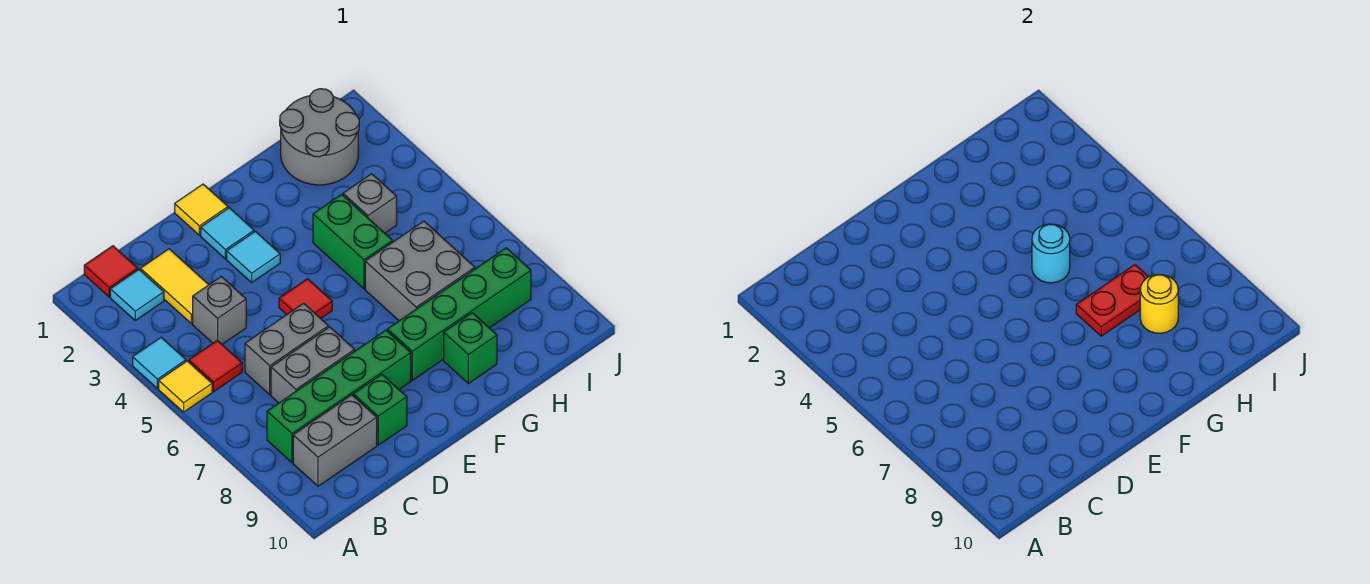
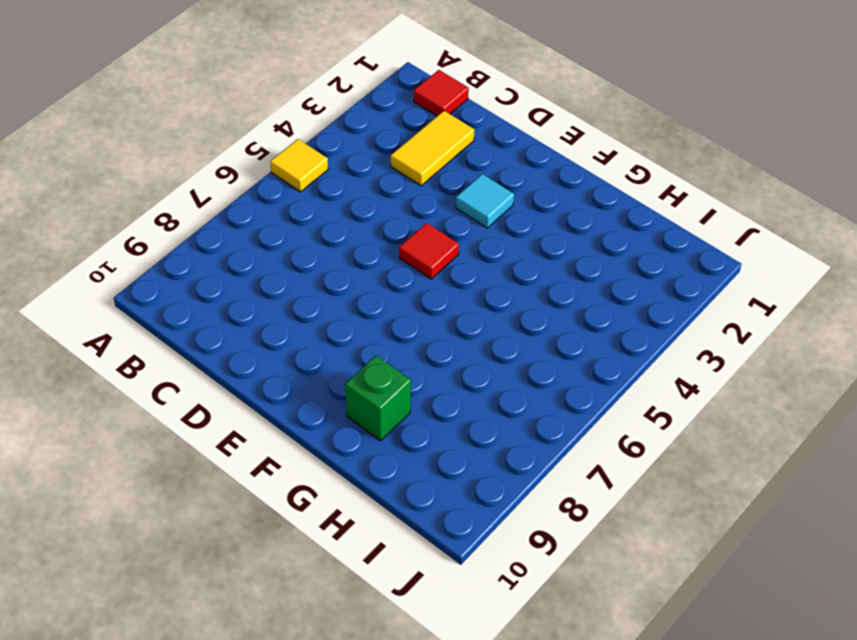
none -> cyan tile A4 level 1
none -> cyan tile B2 level 1
none -> red tile B5 level 1

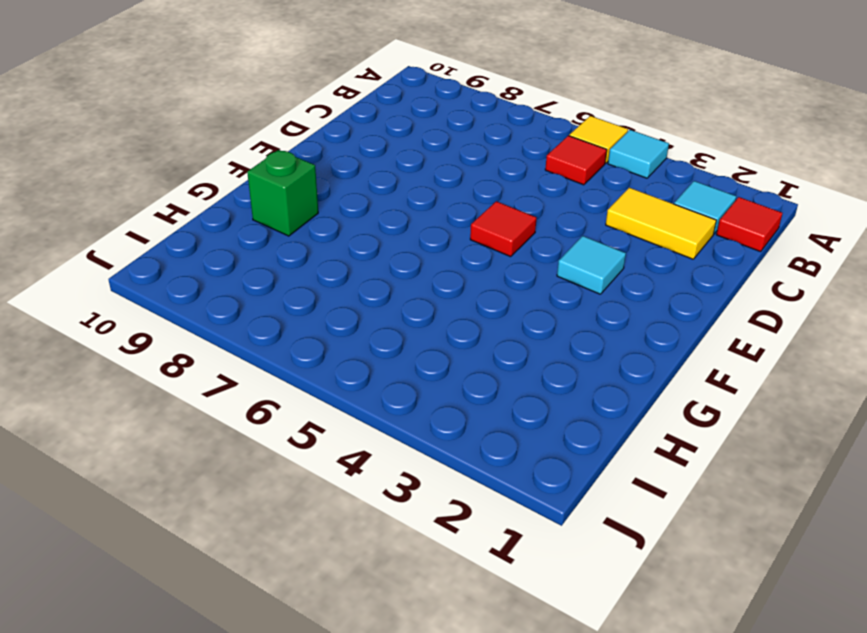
none -> green brick B8:E8 level 1
none -> grey brick B9:C9 level 1
none -> grey brick C4 level 1

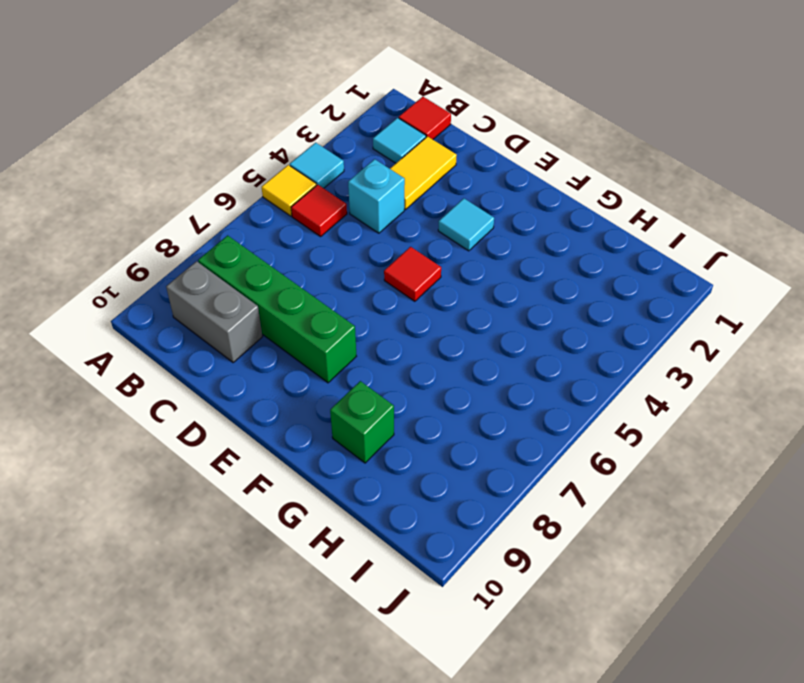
cyan brick C4 level 1 -> grey brick C4 level 1
none -> grey brick C6:D6 level 1
none -> grey brick C7:D7 level 1
none -> green brick D9 level 1

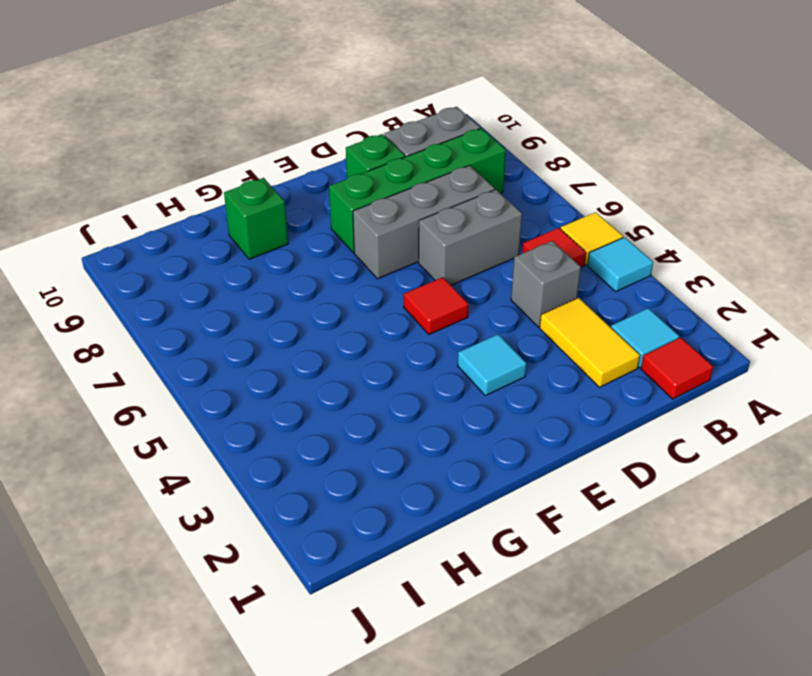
grey brick C7:E7 level 1 -> grey brick C7:D7 level 1
none -> yellow tile E1 level 1
none -> cyan tile E2 level 1
none -> green brick F8:I8 level 1

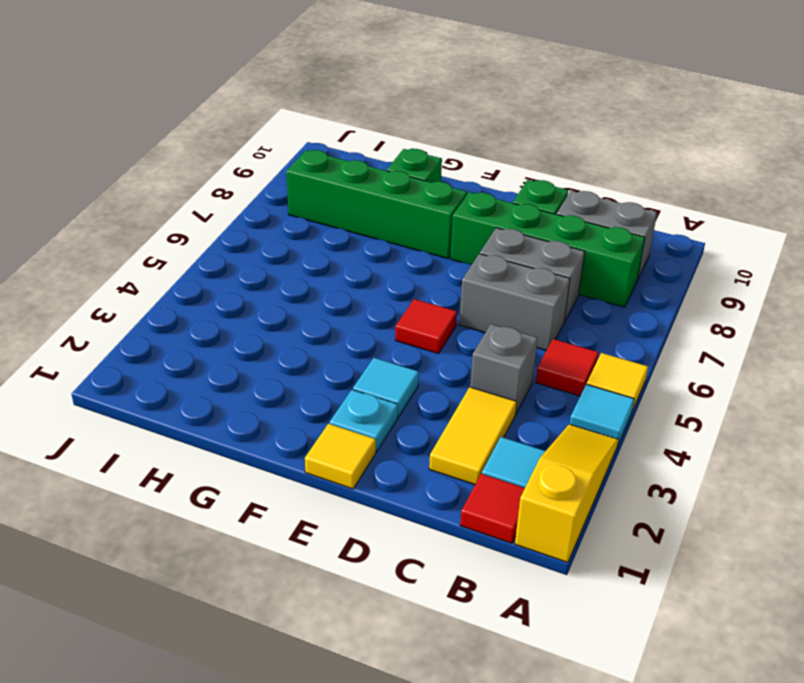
yellow slope A1:A3 level 1 top 1 -> none
cyan plate E2 level 1 -> cyan tile E2 level 1
none -> green brick G4:G5 level 1
none -> grey brick G6:H7 level 1
none -> grey round brick H1:I2 level 1

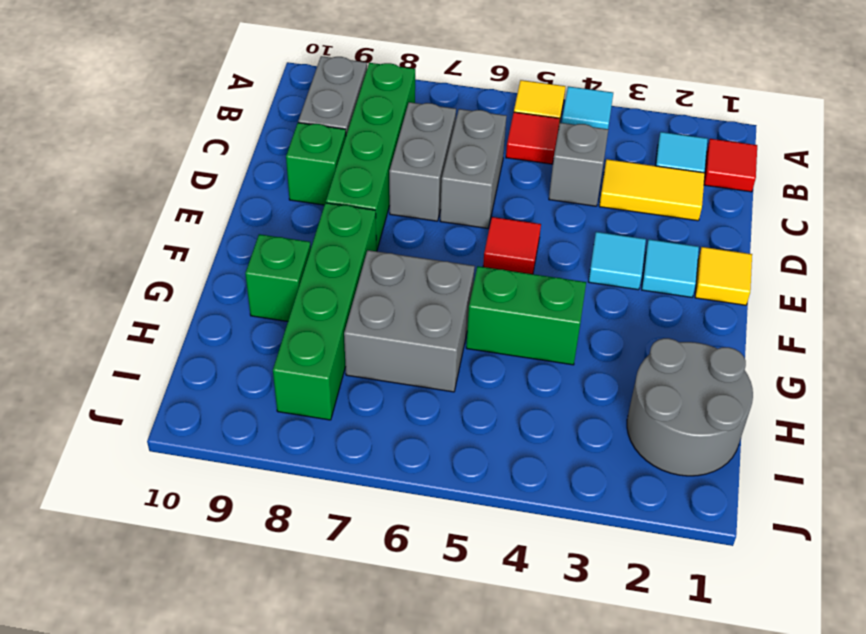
none -> grey brick H4 level 1
none -> cyan round brick G5 level 2
none -> red plate G7:H7 level 2

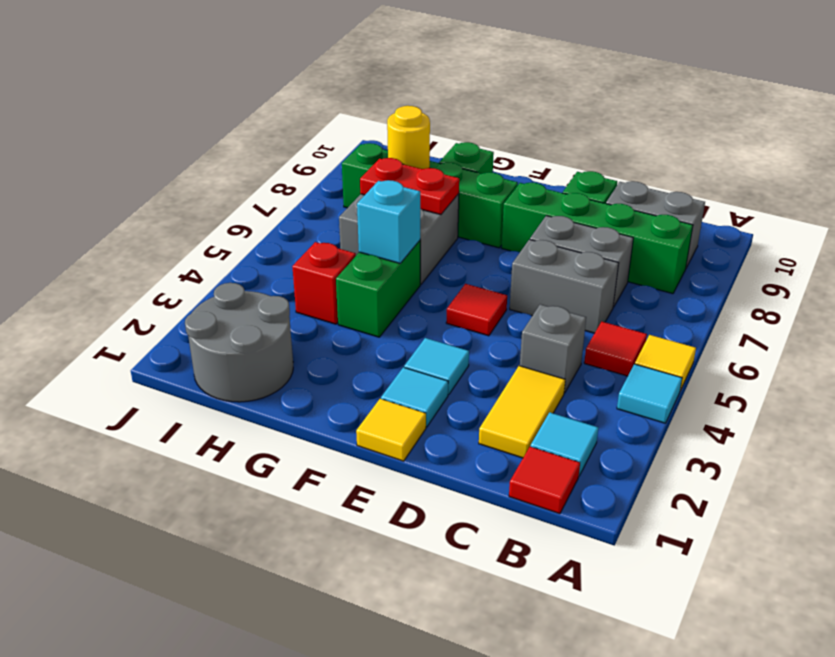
cyan brick G5 level 2 -> cyan round brick G5 level 2
red brick H4 level 1 -> grey brick H4 level 1

